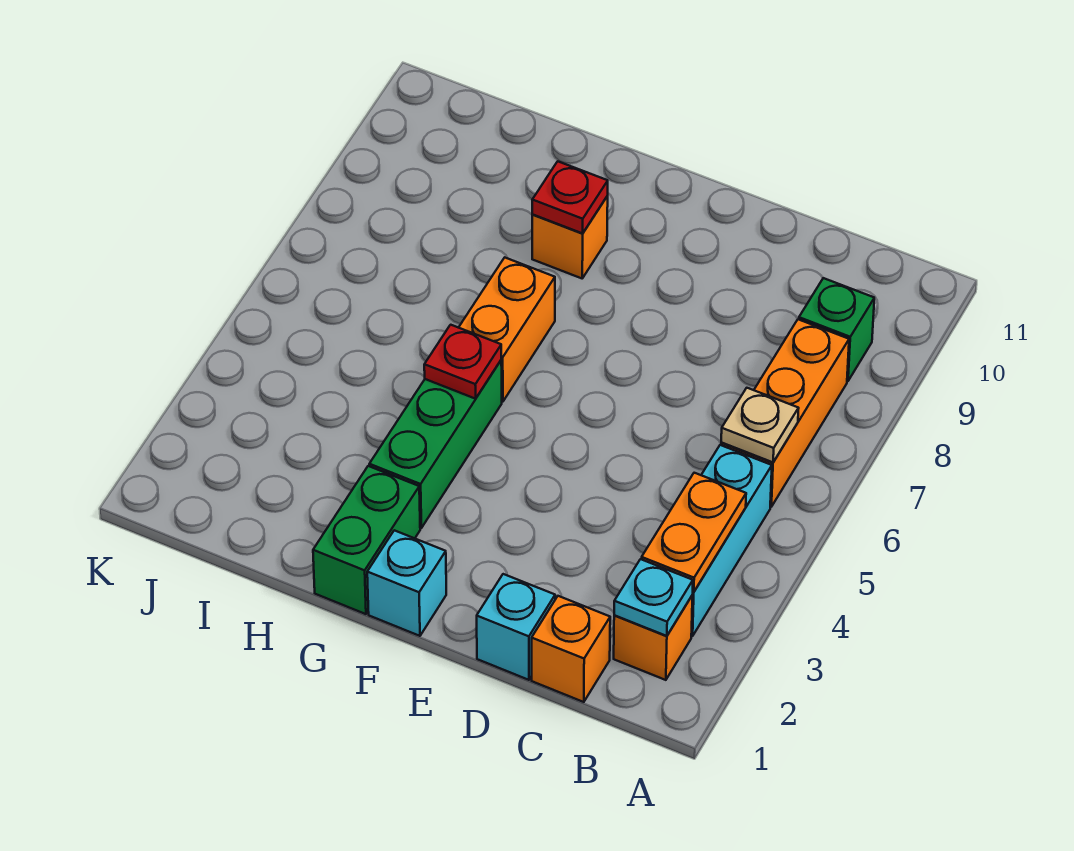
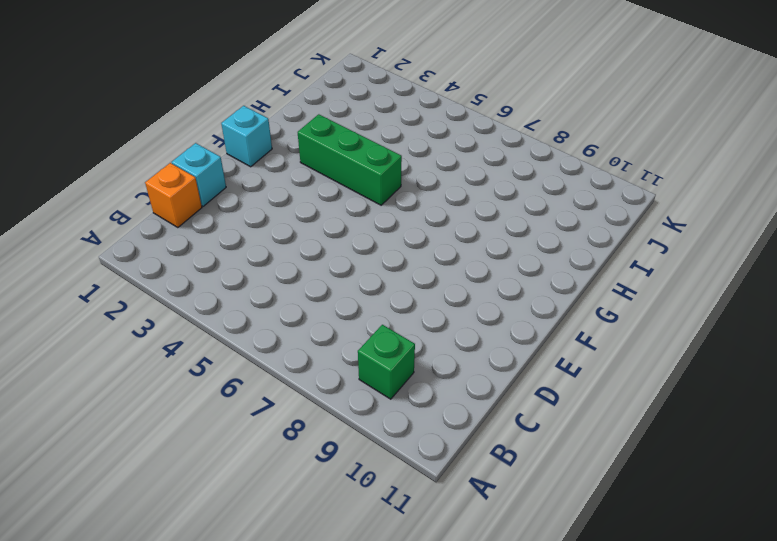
none -> orange brick B2 level 1
none -> cyan brick B3:B5 level 1
none -> orange brick B6:B8 level 1

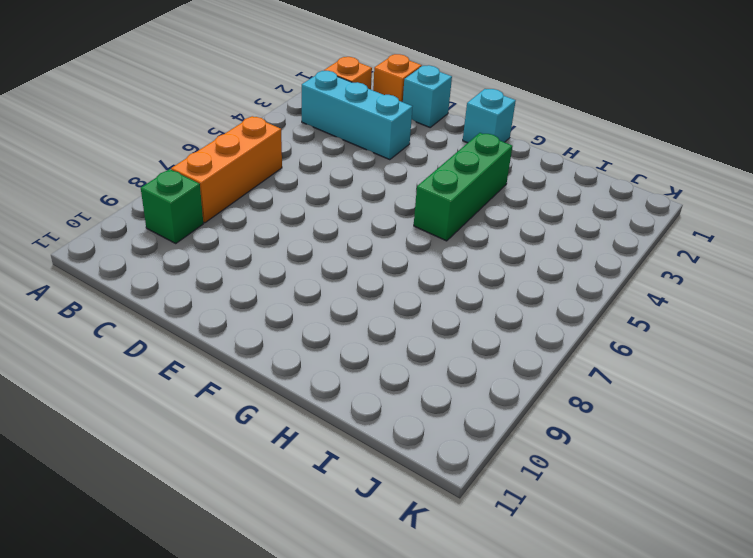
cyan brick B3:D3 level 1 -> cyan brick B3:B5 level 1
none -> green brick G1:G2 level 1
none -> orange brick G6:G7 level 1
none -> orange brick G9 level 1

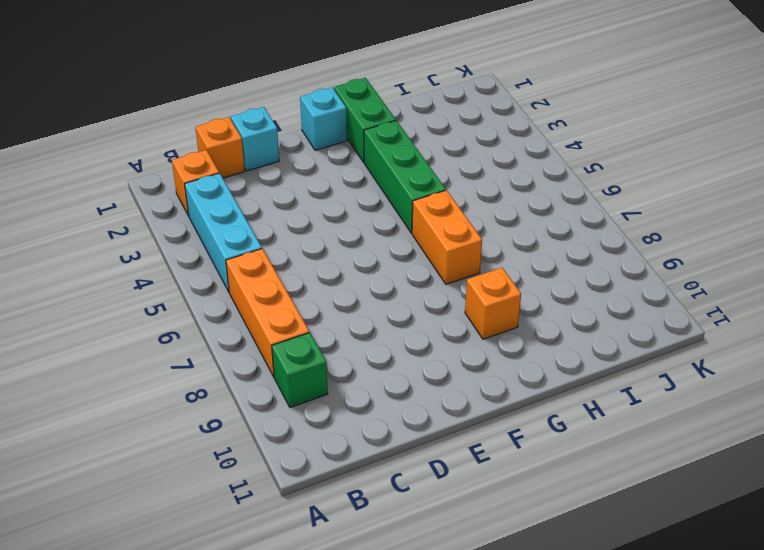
none -> cyan plate B2 level 2
none -> orange plate B3:B4 level 2
none -> tan plate B6 level 2

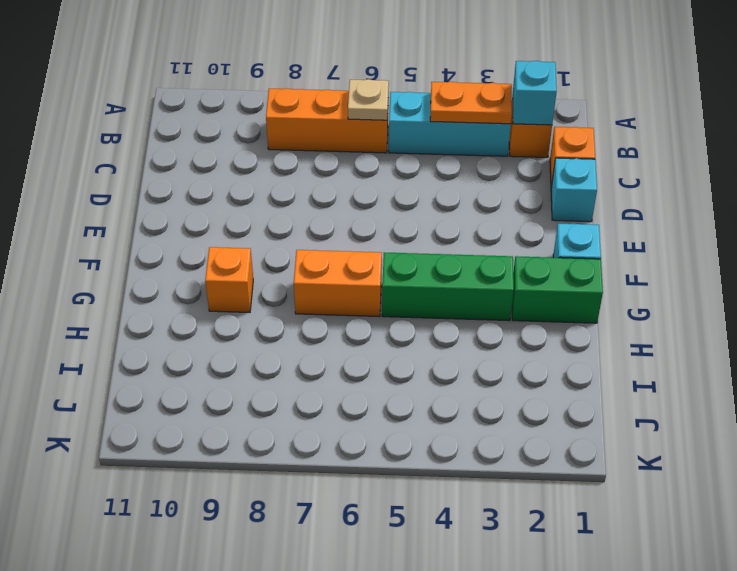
cyan brick B2 level 2 -> cyan plate B2 level 2
none -> green brick B9 level 1
none -> red plate G5 level 2
none -> red plate G9 level 2

